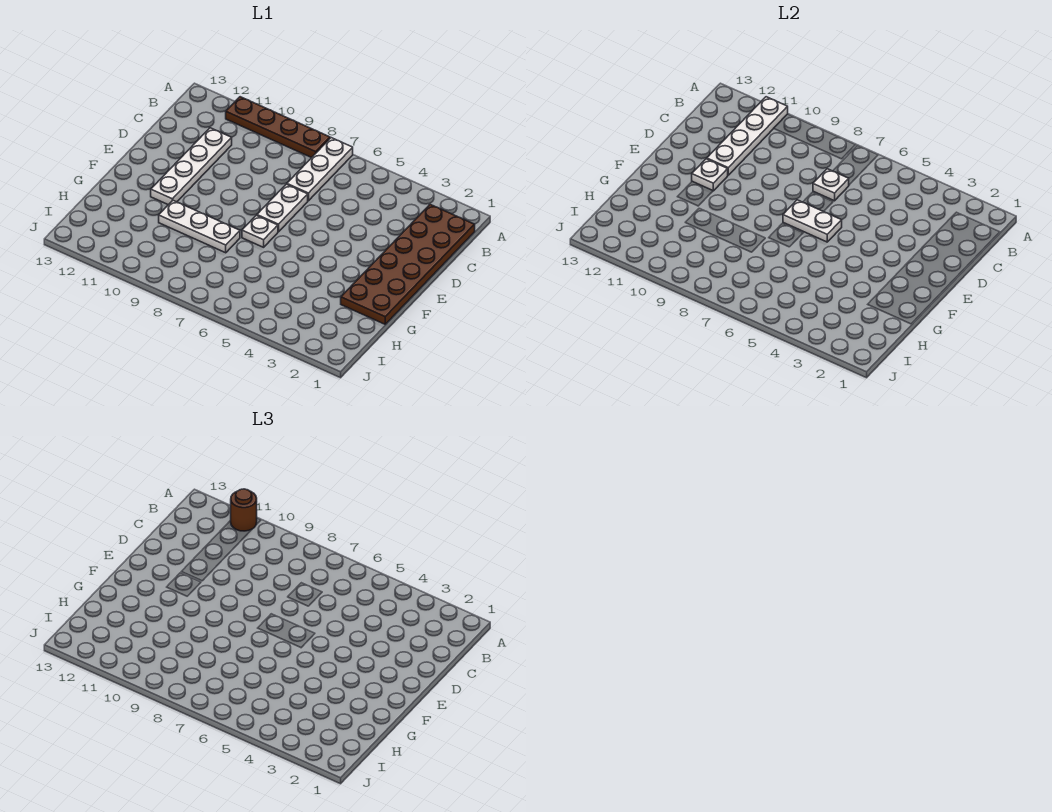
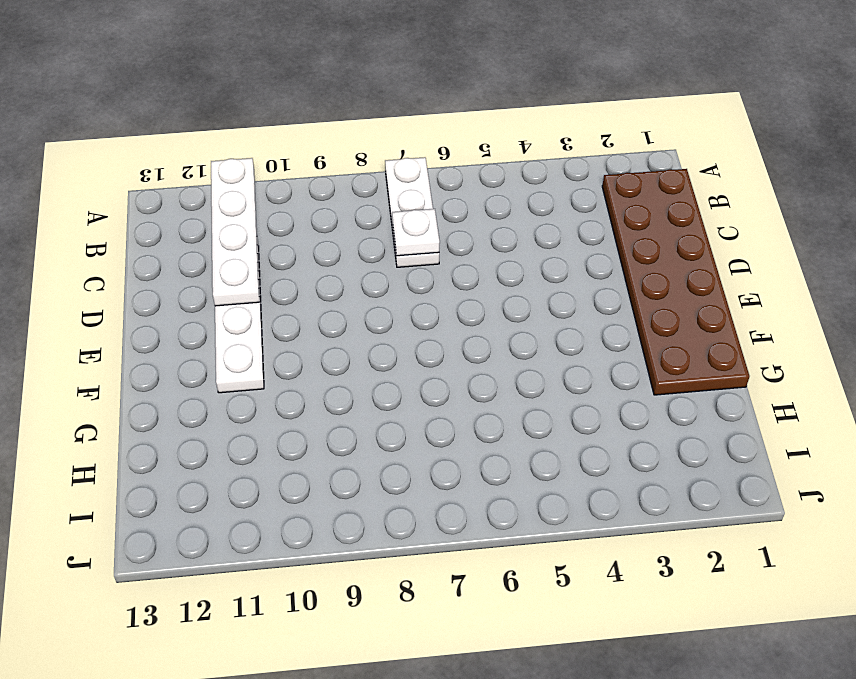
none -> brown plate A8:A11 level 1
none -> white plate D7:E7 level 1
none -> white plate F7 level 1

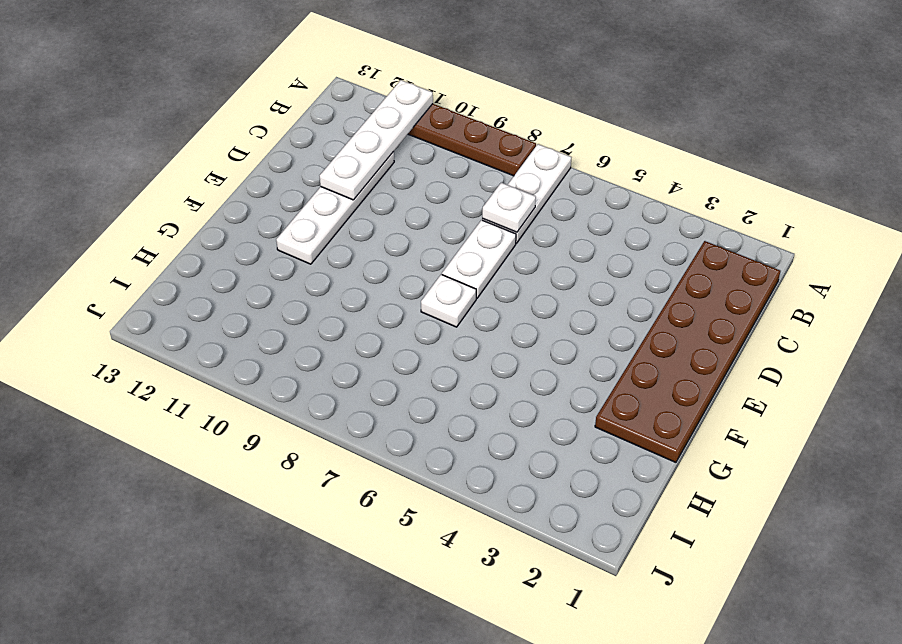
none -> white plate G8:G10 level 1
none -> white plate E6:E7 level 2
none -> white plate E11 level 2

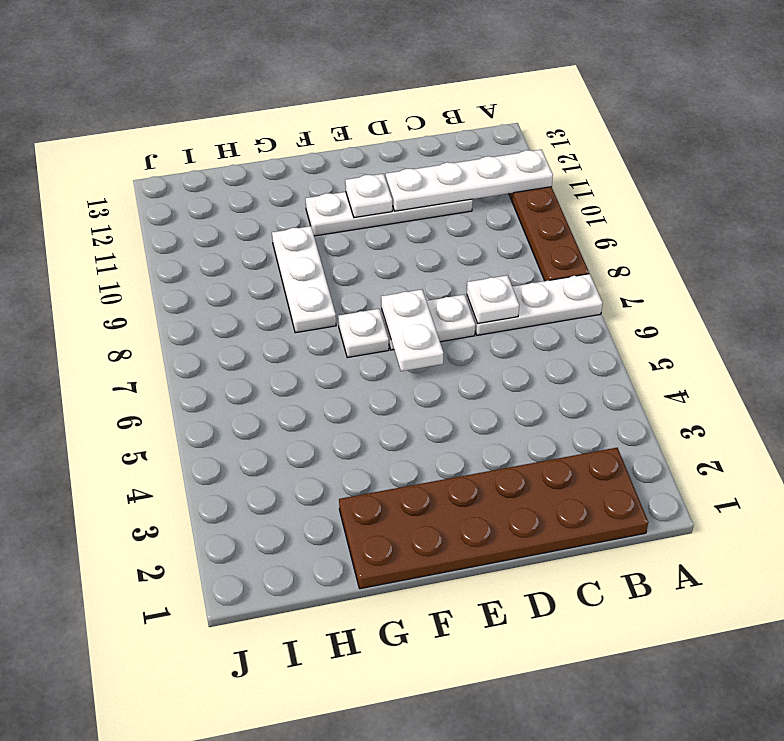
none -> brown round brick A11 level 3

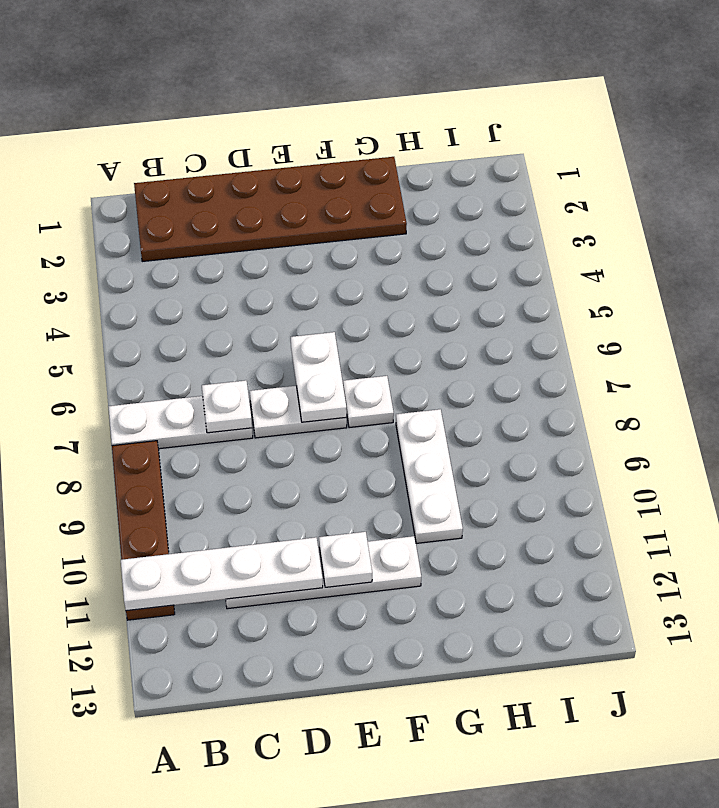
none -> brown round brick A11 level 3

